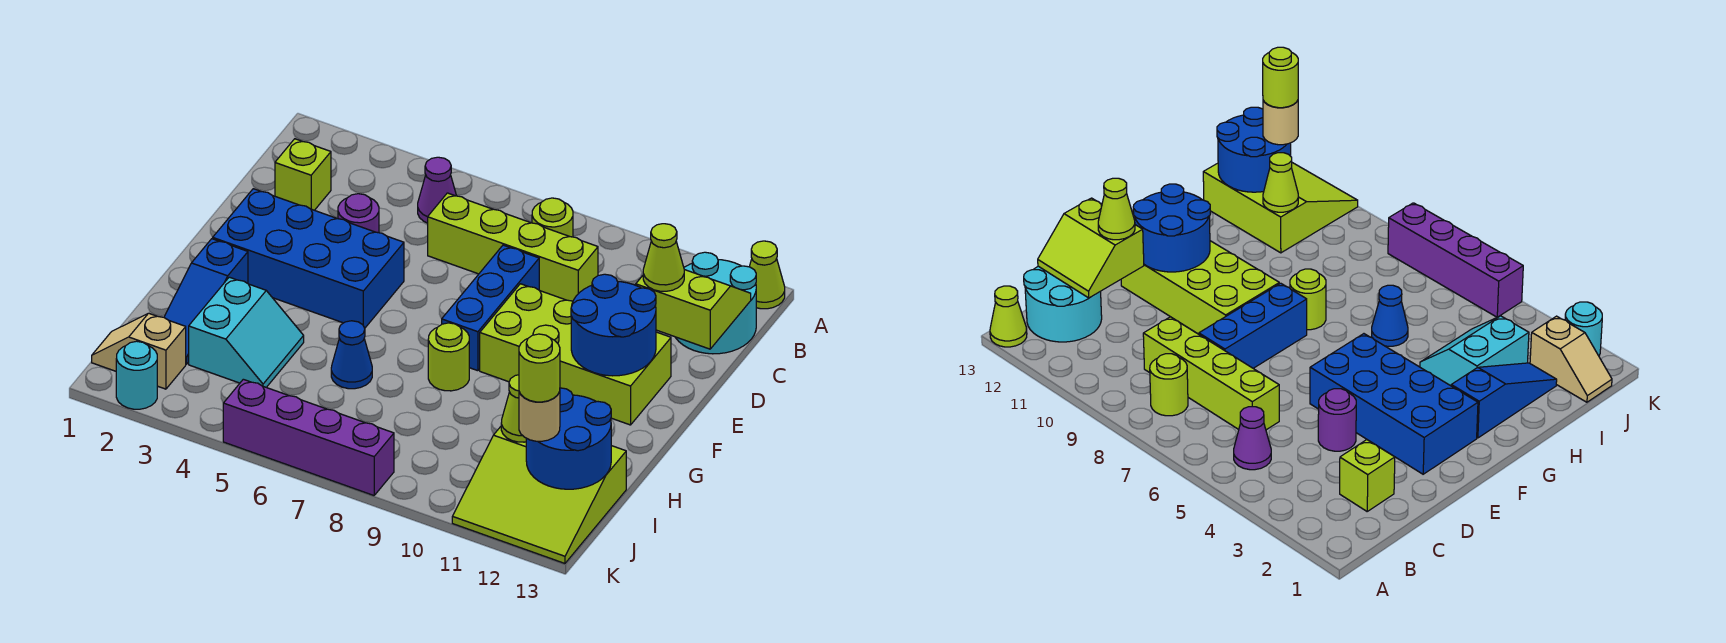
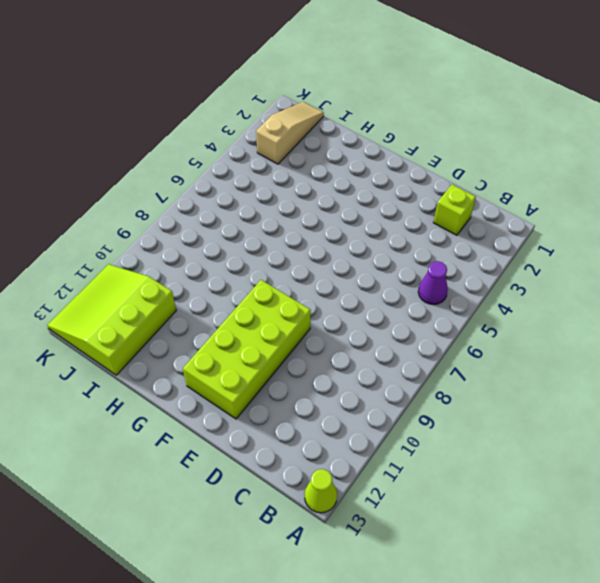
tan slope J1:J3 level 1 top 3 -> tan slope J1:J2 level 1 top 2
none -> lime round brick B8 level 1
none -> cyan round brick B12:C13 level 1
none -> lime brick C6:C9 level 1

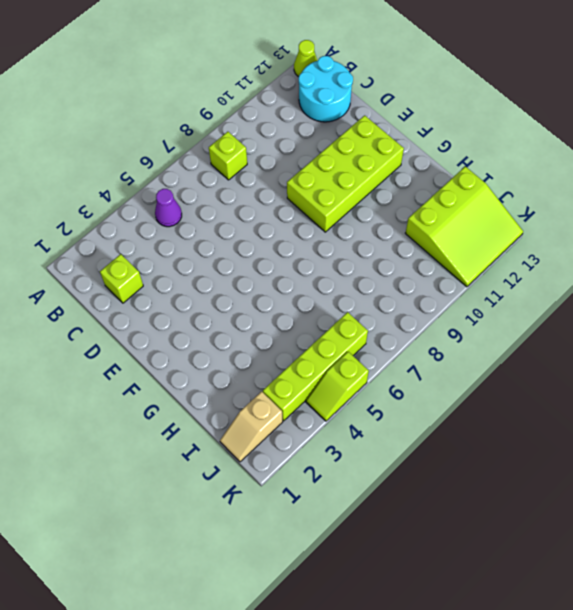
lime brick B8 level 1 -> lime round brick B8 level 1
lime brick J3:J6 level 1 -> lime brick C6:C9 level 1
lime slope K4:K5 level 1 top 5 -> purple brick K5:K8 level 1
none -> purple round brick D4 level 1
none -> blue brick D8:F8 level 1
none -> blue brick E2:F5 level 1

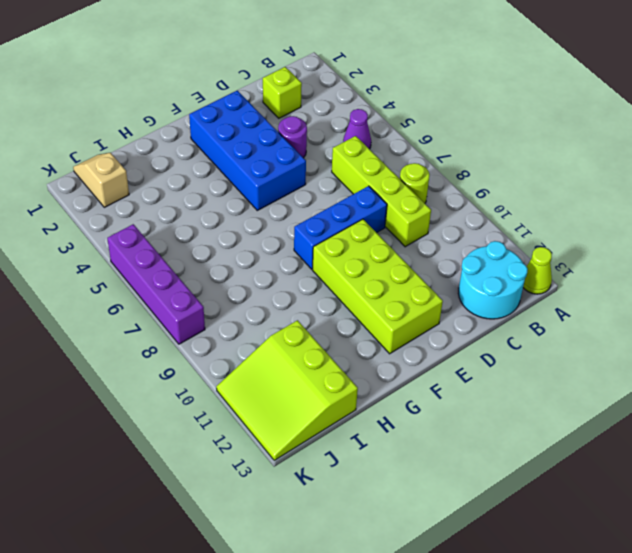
none -> blue slope G2:I2 level 1 top G
none -> lime round brick G8 level 1
none -> cyan slope H3:I4 level 1 top 3

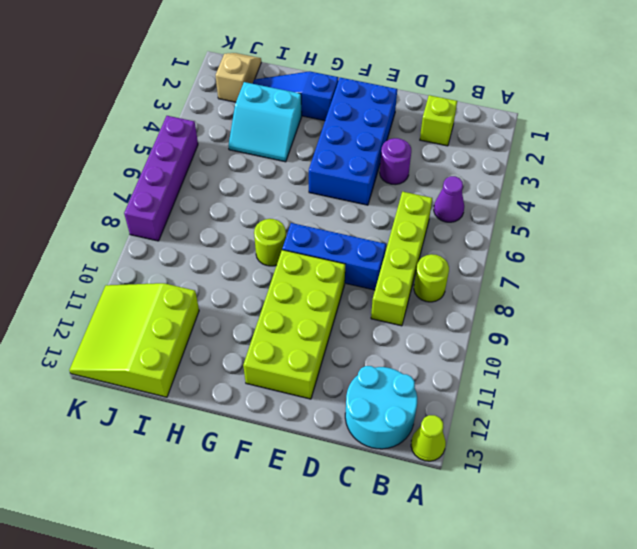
none -> blue cone H6 level 1
none -> cyan round brick K2 level 1
none -> lime slope C12:D13 level 2 top D

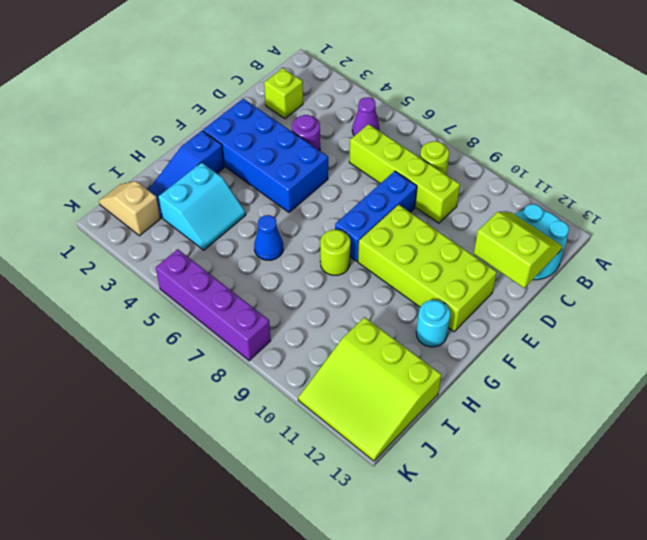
cyan round brick G12 level 1 -> cyan round brick K2 level 1
none -> lime cone A13 level 1
none -> blue round brick E11:F12 level 2
none -> lime cone I11 level 2

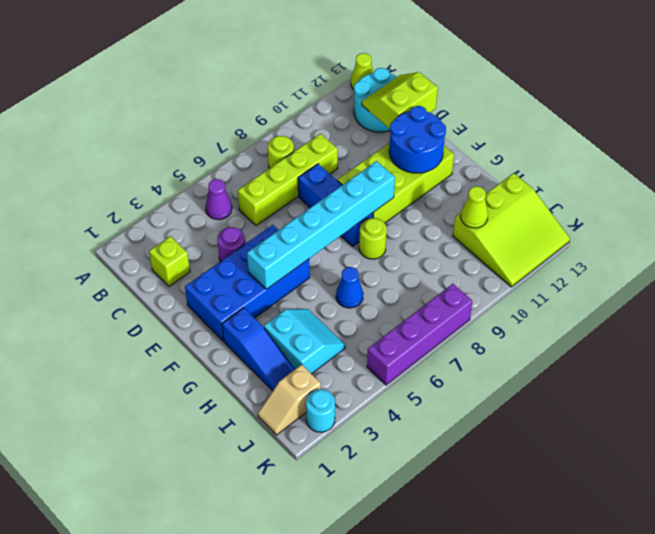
cyan brick F4:F9 level 2 -> none
none -> blue round brick I12:J13 level 2
none -> lime cone D12 level 3
none -> tan round brick J12 level 3

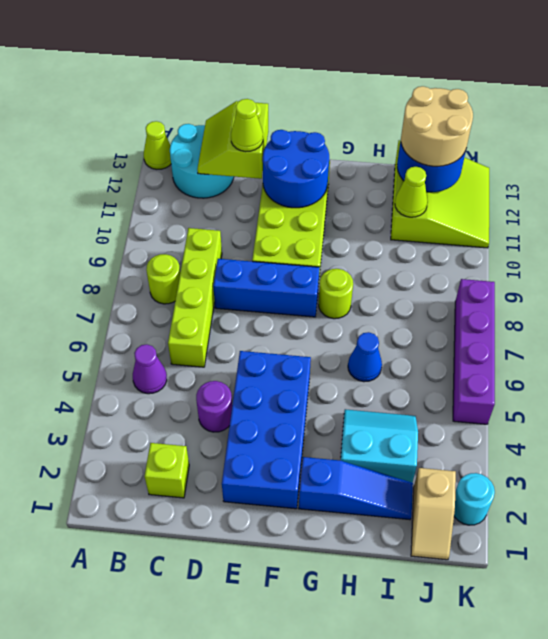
tan round brick I12:J13 level 3 -> tan round brick J12 level 3
none -> lime round brick J12 level 4

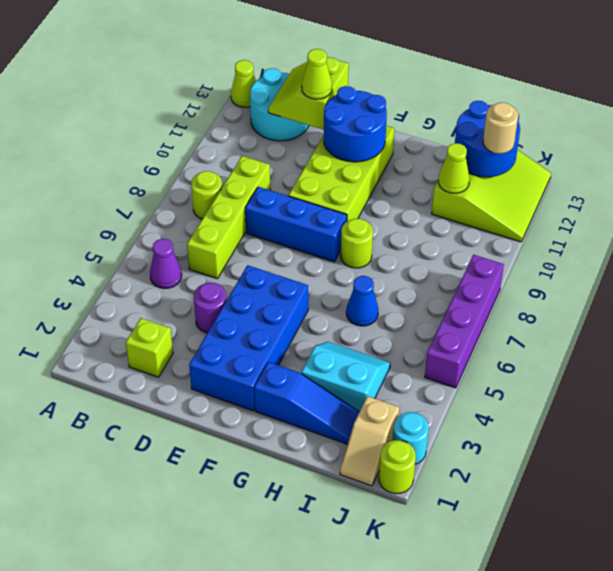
lime round brick K1 level 1 -> lime round brick J12 level 4

